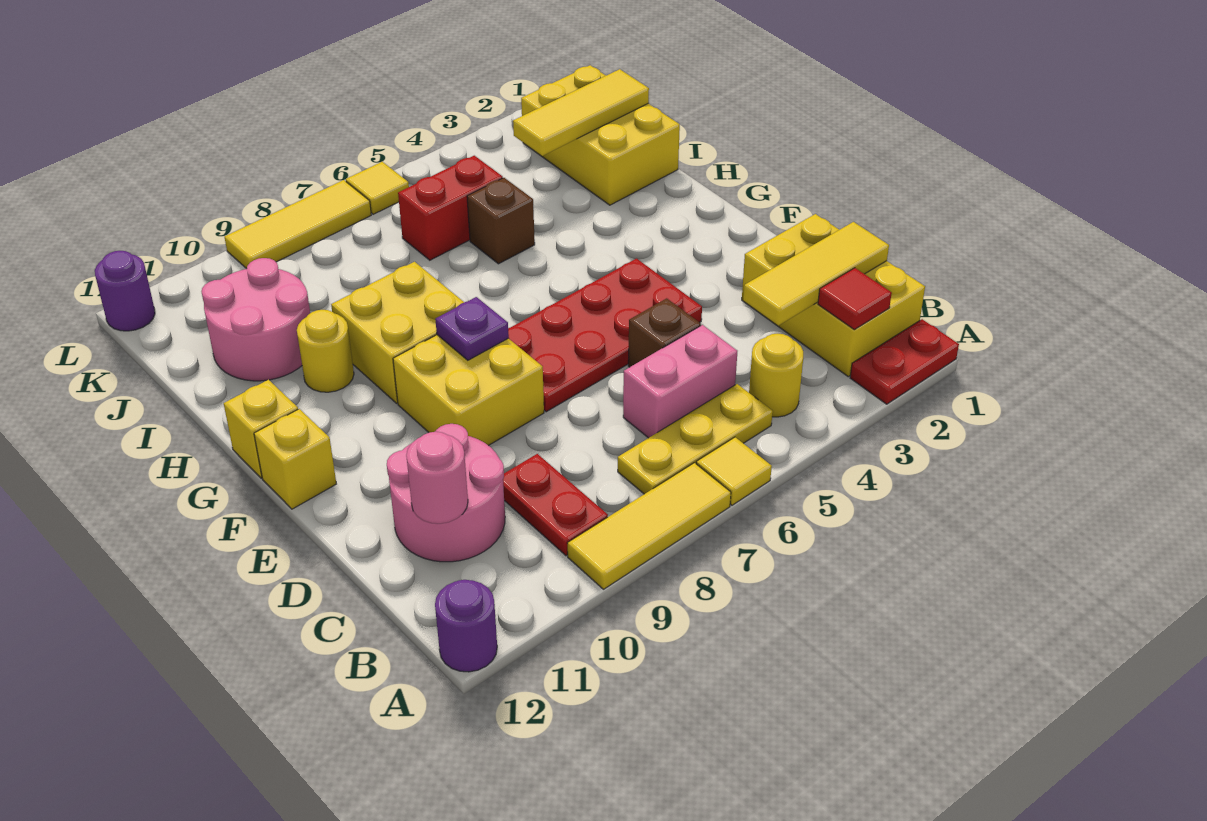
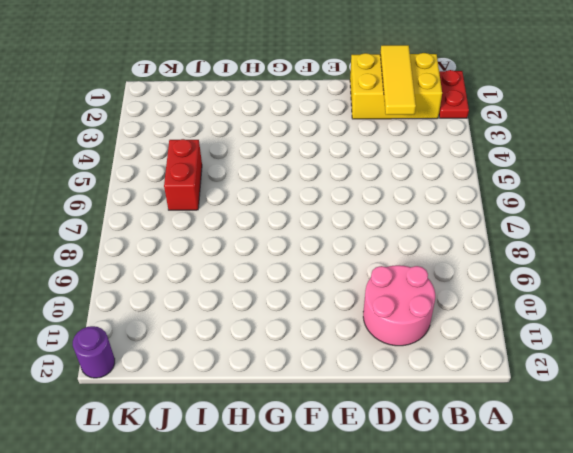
none -> yellow tile A6 level 1
none -> yellow tile A7:A9 level 1
none -> purple round brick A12 level 1

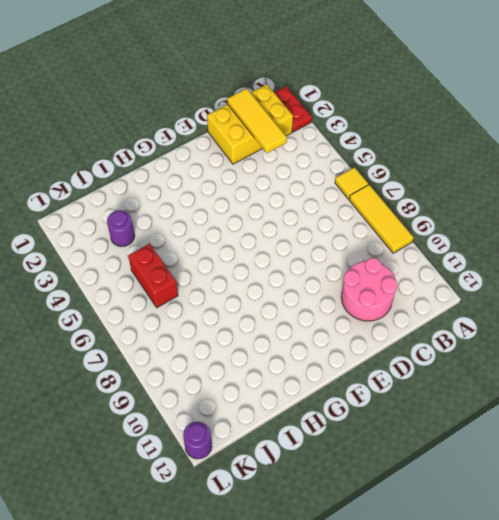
purple round brick J3 level 1 -> purple round brick A12 level 1
none -> yellow round brick B4 level 1
none -> yellow plate B5:B7 level 1
none -> red plate B9:C9 level 1

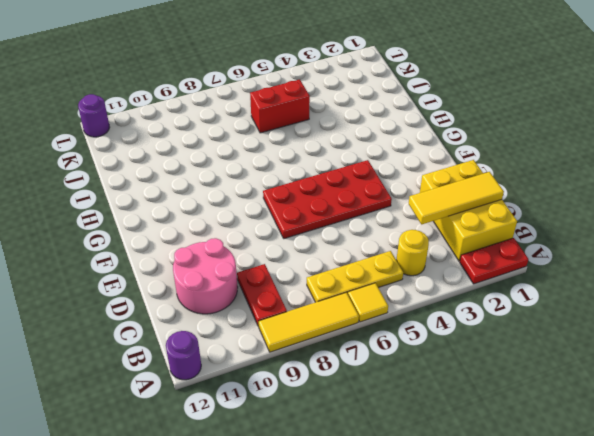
none -> pink brick C5:C6 level 1
none -> brown brick D5 level 1
none -> yellow brick E8:F9 level 1

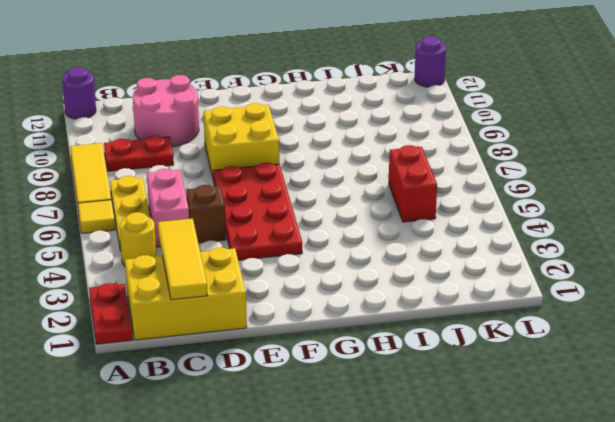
none -> yellow brick F12 level 1
none -> yellow brick G8:H9 level 1
none -> yellow brick G12 level 1

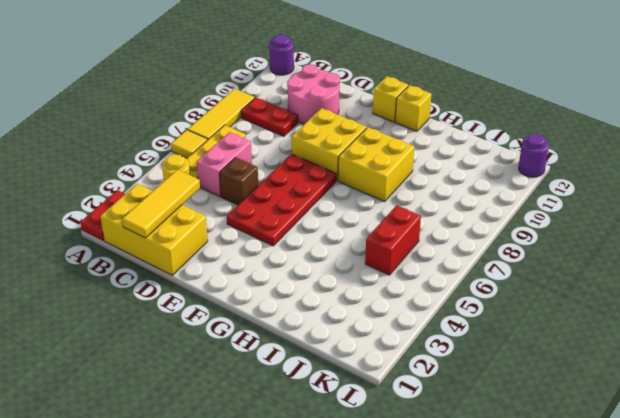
none -> yellow round brick H10 level 1
none -> yellow brick I1:K2 level 1
none -> brown brick I5 level 1

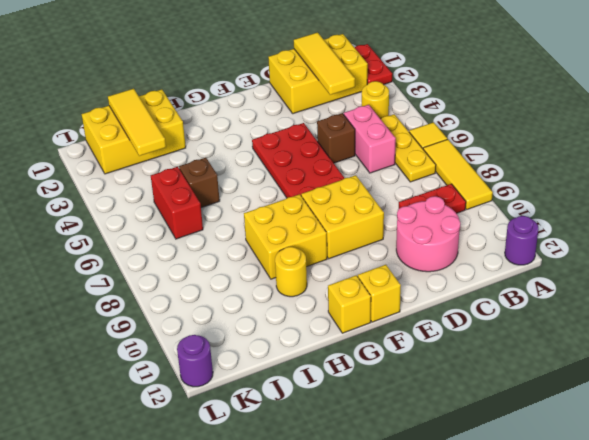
none -> pink round brick I10:J11 level 1
none -> yellow tile L6 level 1
none -> yellow tile L7:L9 level 1

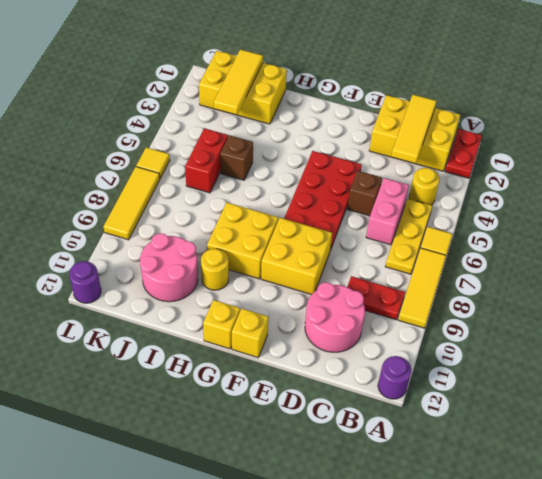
none -> red tile B2 level 2
none -> pink round brick C11 level 2
none -> purple plate F8 level 2

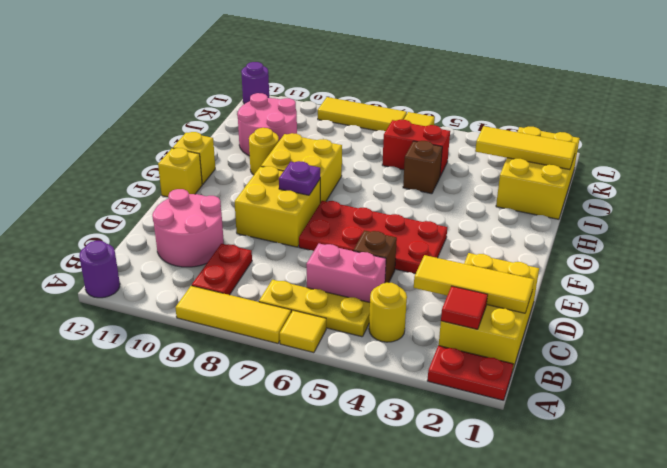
none -> pink round brick C11 level 2

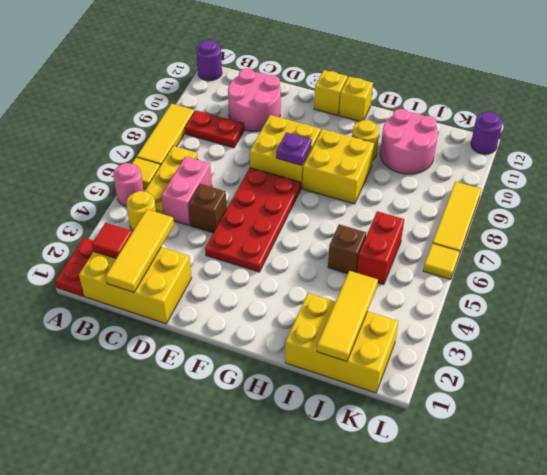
pink round brick A5 level 1 -> pink round brick C11 level 2

